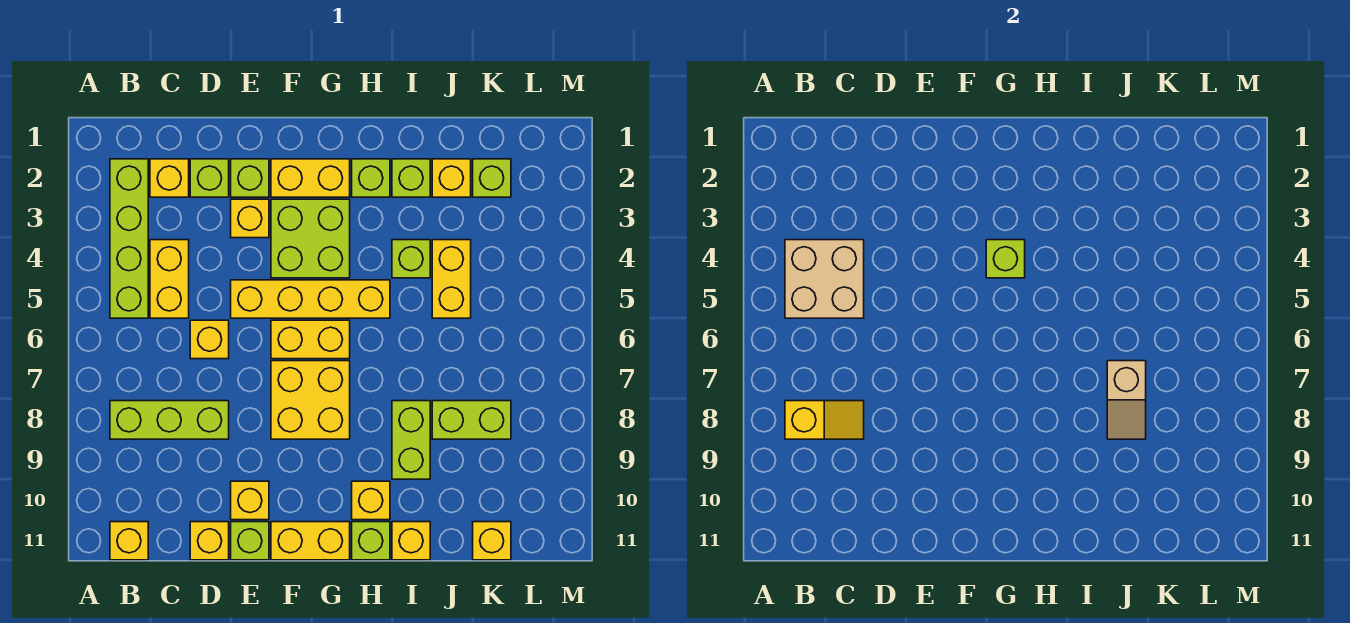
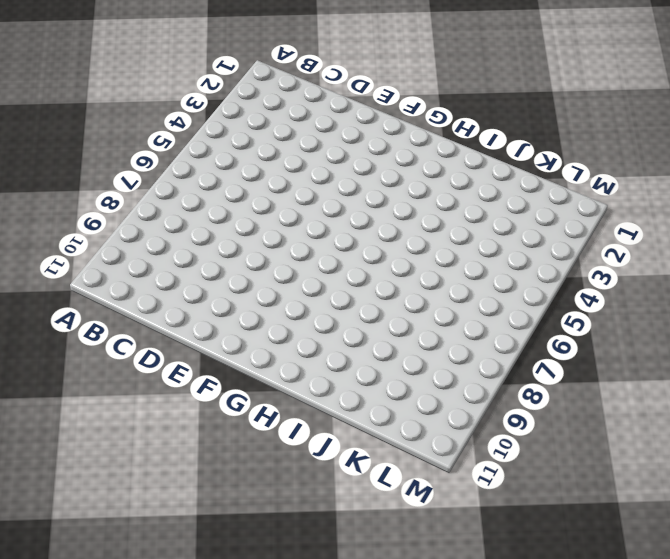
none -> lime brick B2:B5 level 1
none -> lime brick B8:D8 level 1
none -> yellow brick B11 level 1
none -> yellow brick C2 level 1

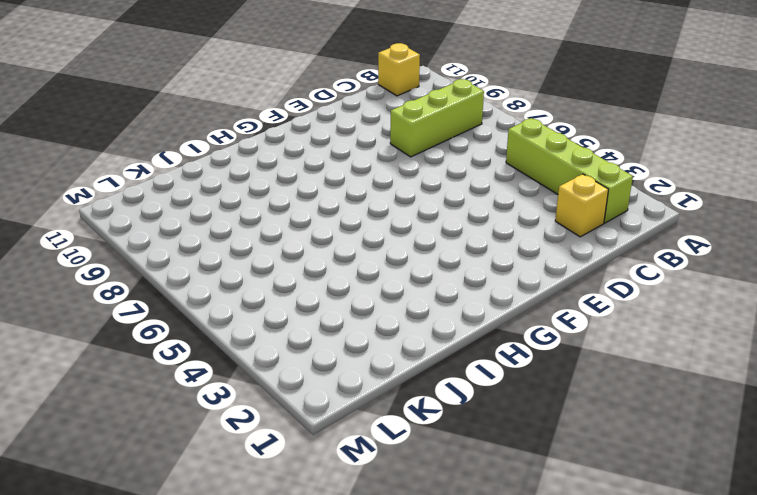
none -> yellow brick C4:C5 level 1
none -> lime brick D2 level 1
none -> yellow brick D6 level 1
none -> yellow brick D11 level 1

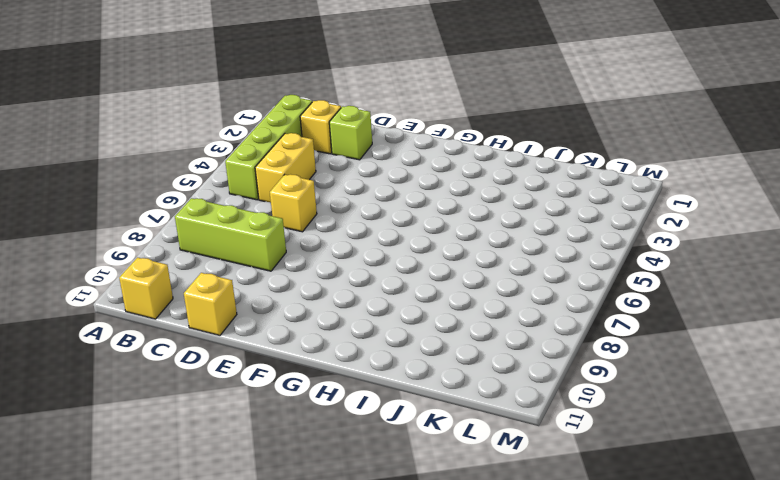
none -> lime brick E2 level 1
none -> yellow brick E3 level 1
none -> yellow brick E5:H5 level 1
none -> yellow brick E10 level 1

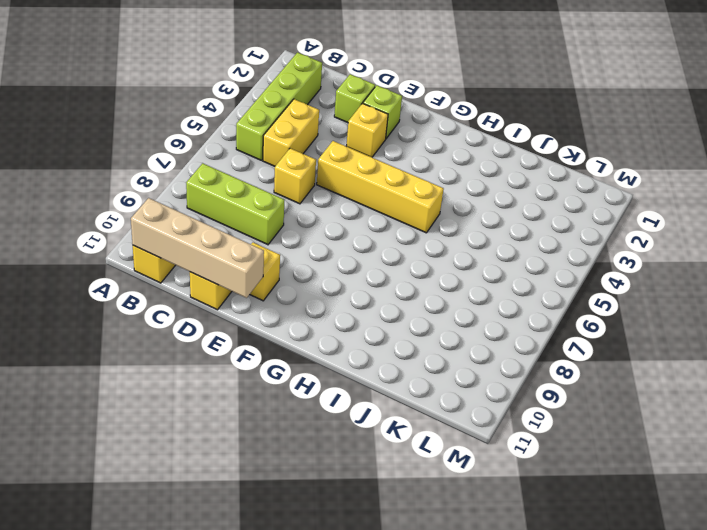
tan brick B11:E11 level 2 -> none
none -> yellow brick C2 level 1
none -> lime brick E11 level 1
none -> yellow brick F2:G2 level 1
none -> lime brick F3:G4 level 1

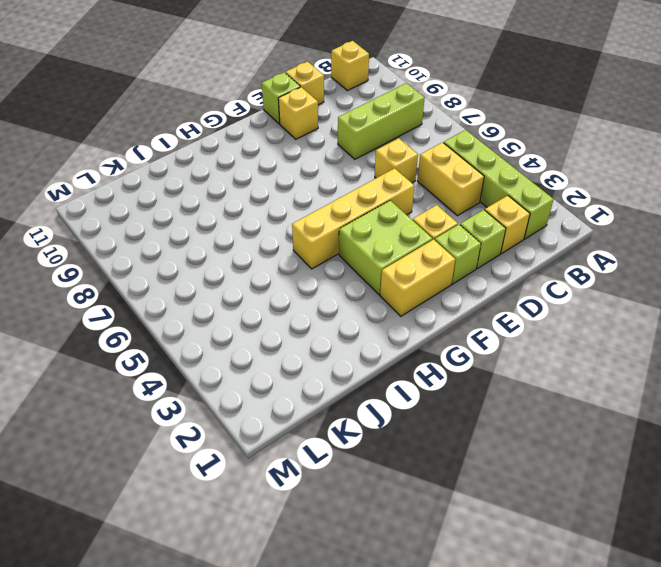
none -> yellow brick F6:G6 level 1
none -> yellow brick F7:G8 level 1
none -> yellow brick F11:G11 level 1
none -> lime brick H2 level 1

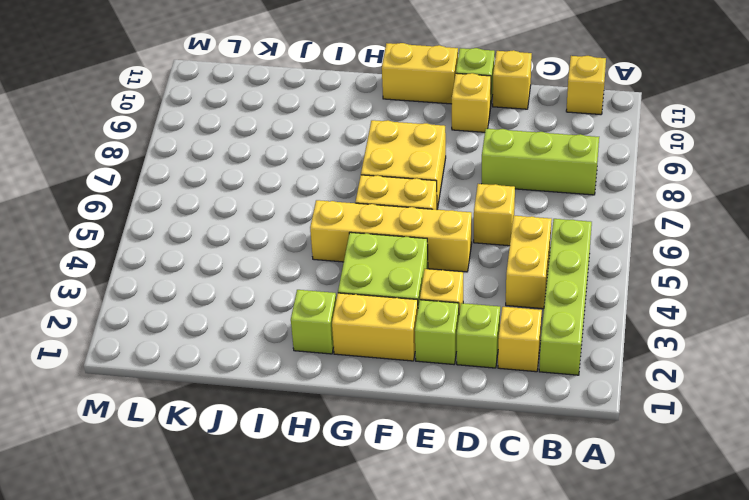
none -> yellow brick H10 level 1
none -> lime brick H11 level 1
none -> lime brick I2 level 1
none -> lime brick I4 level 1

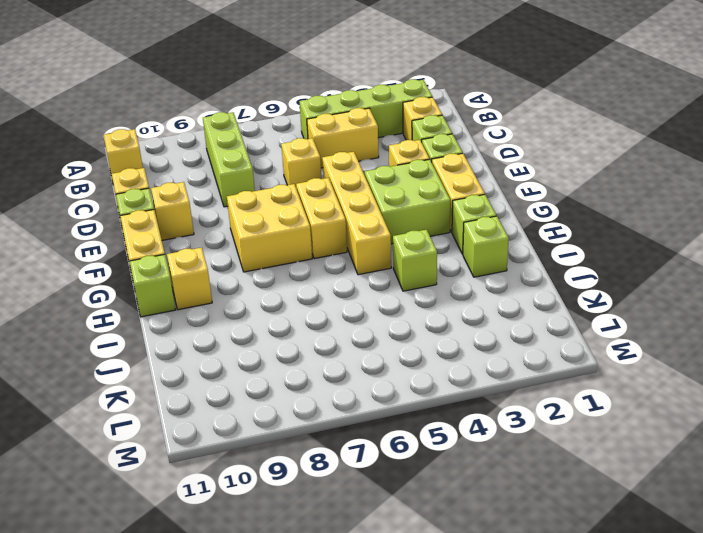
none -> lime brick I8:I9 level 1
none -> yellow brick I11 level 1
none -> yellow brick J2 level 1
none -> yellow brick J4:J5 level 1

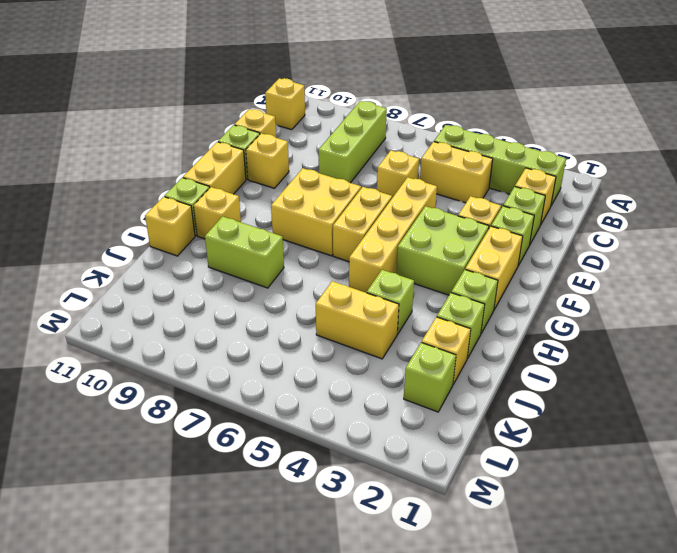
none -> lime brick J8:K8 level 1
none -> yellow brick K11 level 1
none -> tan brick B4:C5 level 2
none -> yellow slope B8:C8 level 2 top B

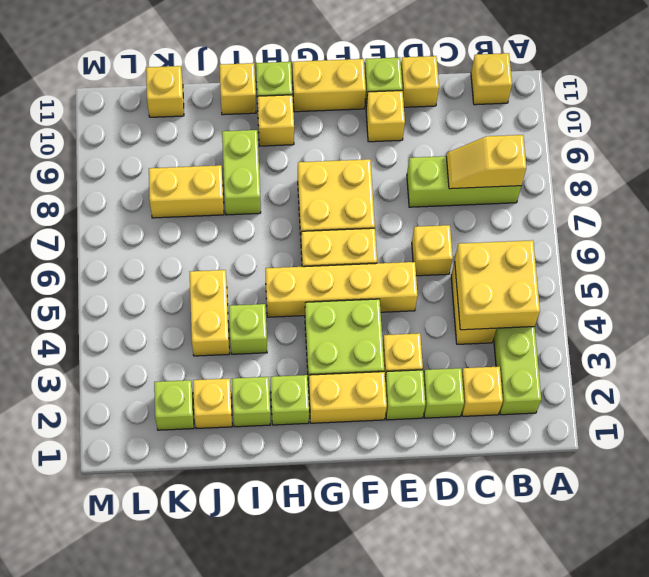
yellow brick B4:C5 level 2 -> tan brick B4:C5 level 2
yellow brick J8:K8 level 1 -> lime brick J8:K8 level 1
none -> lime brick G4 level 2
none -> tan slope J7:J8 level 2 top 7

